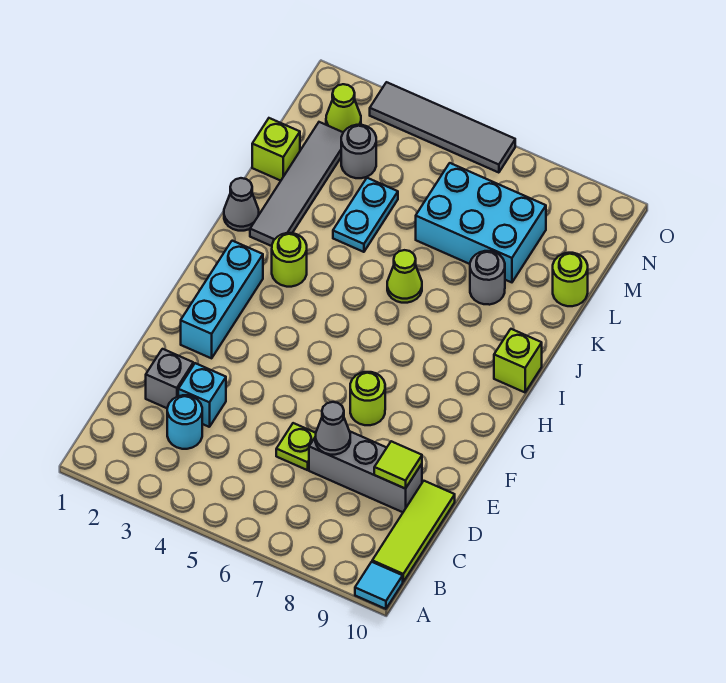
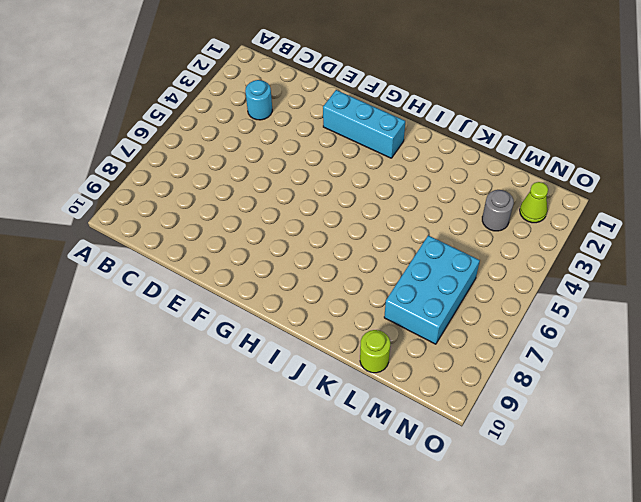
none -> cyan tile A10 level 1
none -> lime tile B10:D10 level 1
none -> grey brick D2 level 1

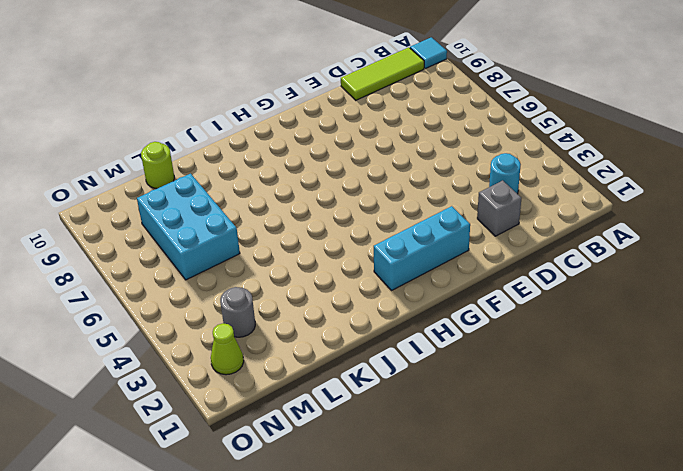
none -> cyan brick D3 level 1
none -> lime plate D6 level 1
none -> grey brick D7:D9 level 1

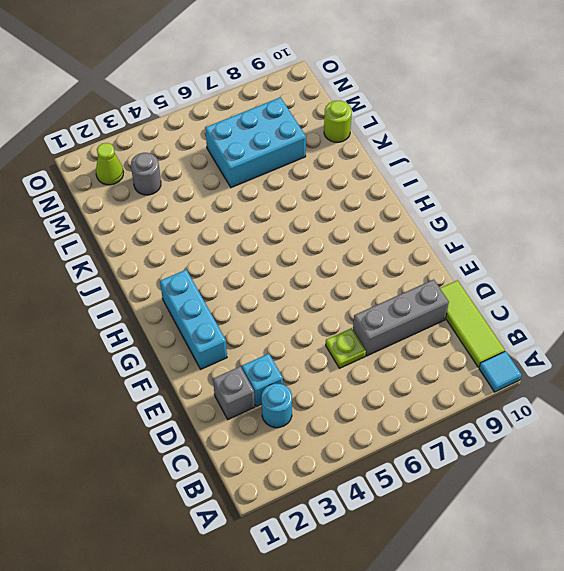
none -> lime round brick F7 level 1
none -> lime round brick I3 level 1
none -> lime brick I10 level 1

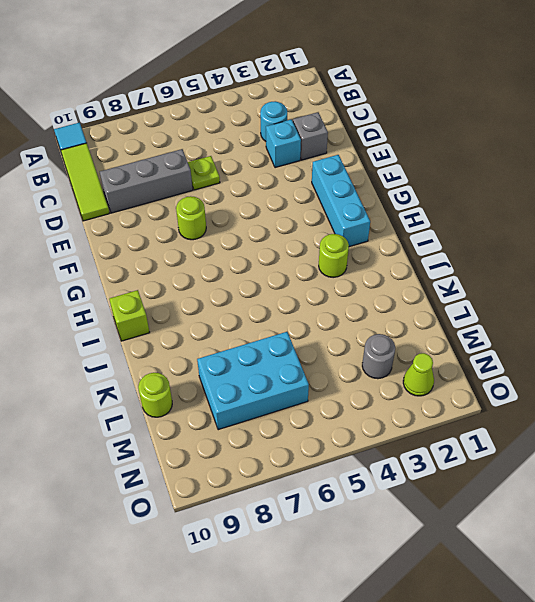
none -> grey cone J1 level 1
none -> grey tile J2:M2 level 1
none -> lime cone J6 level 1

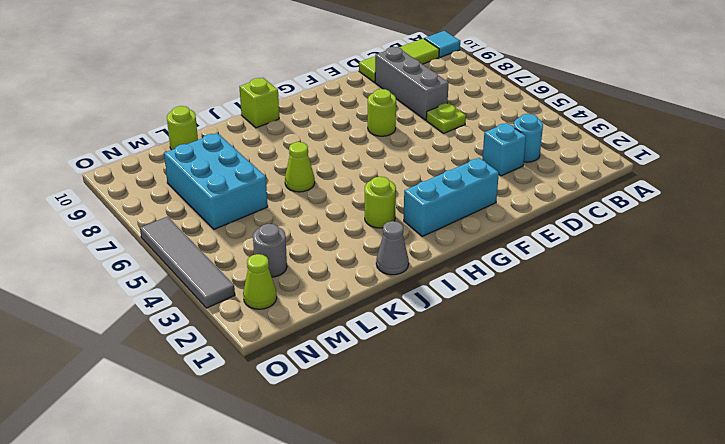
none -> grey brick D2 level 1
none -> grey tile J2:M2 level 1
none -> cyan plate K4:L4 level 1

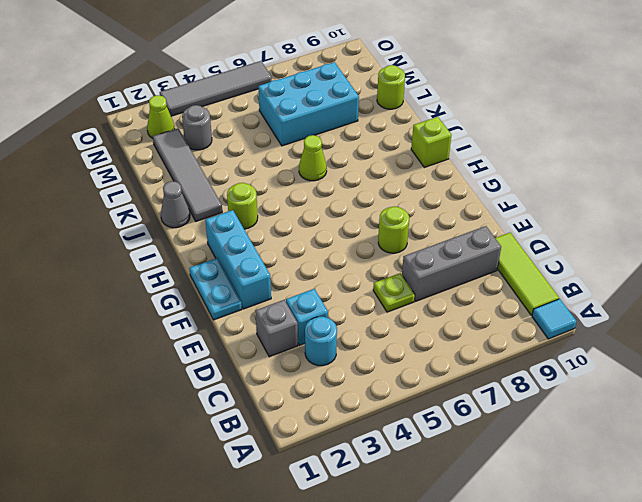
cyan plate F1:G1 level 1 -> cyan plate K4:L4 level 1
none -> grey round brick K8 level 1
none -> lime brick L1 level 1
none -> grey cone D7 level 2

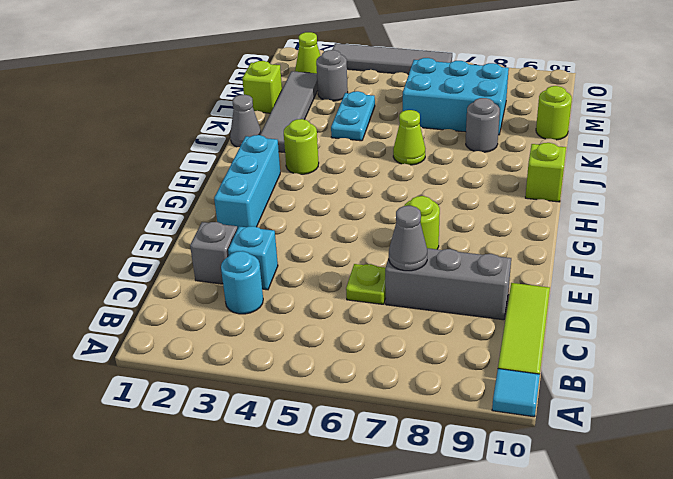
none -> lime tile D9 level 2

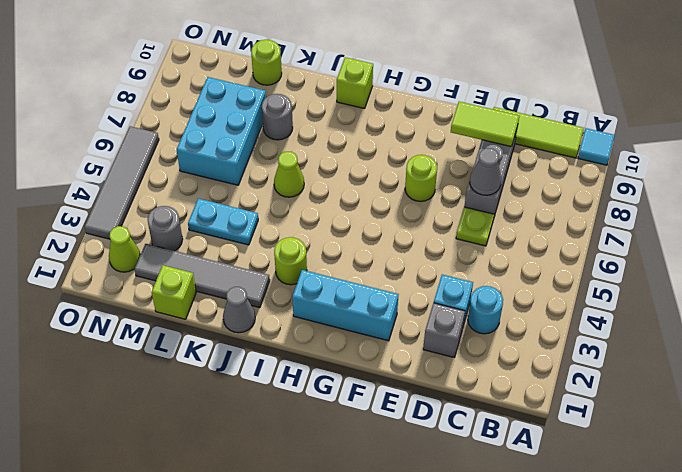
lime tile D9:E9 level 2 -> lime tile D9 level 2

